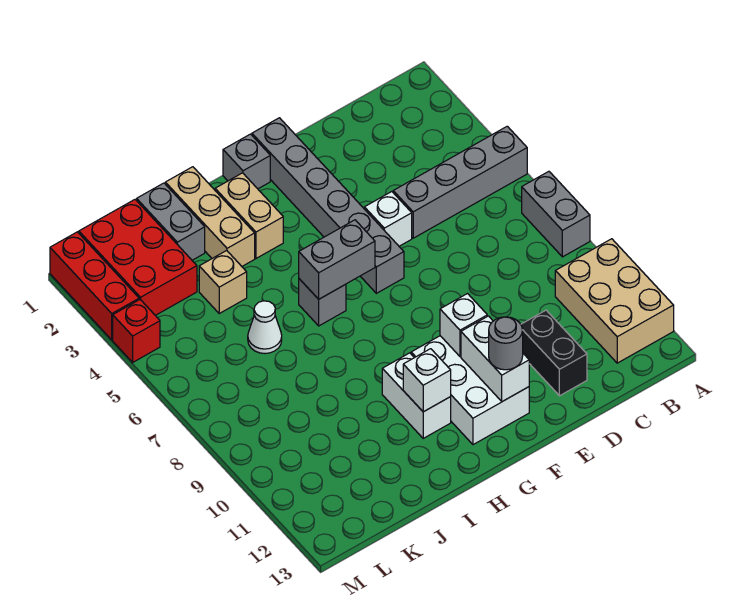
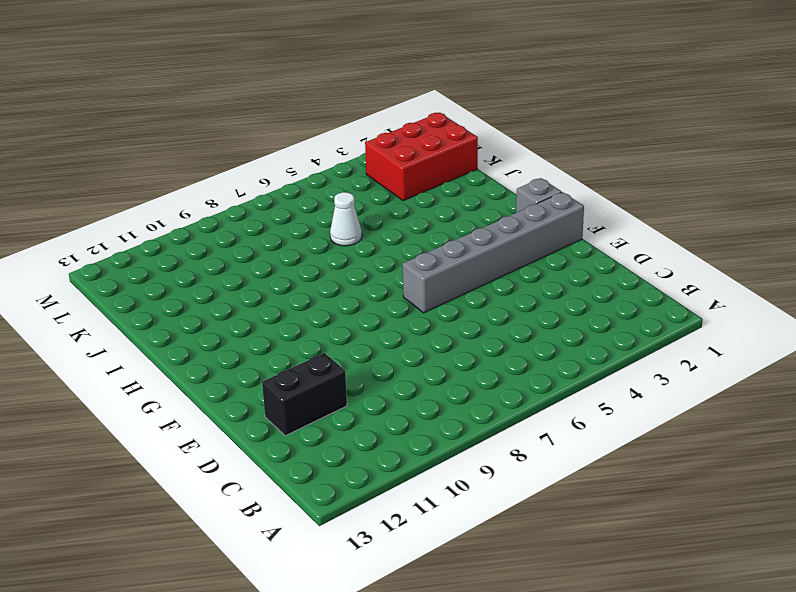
none -> grey brick A5:D5 level 1
none -> grey brick A7:A8 level 1
none -> tan brick A10:B12 level 1

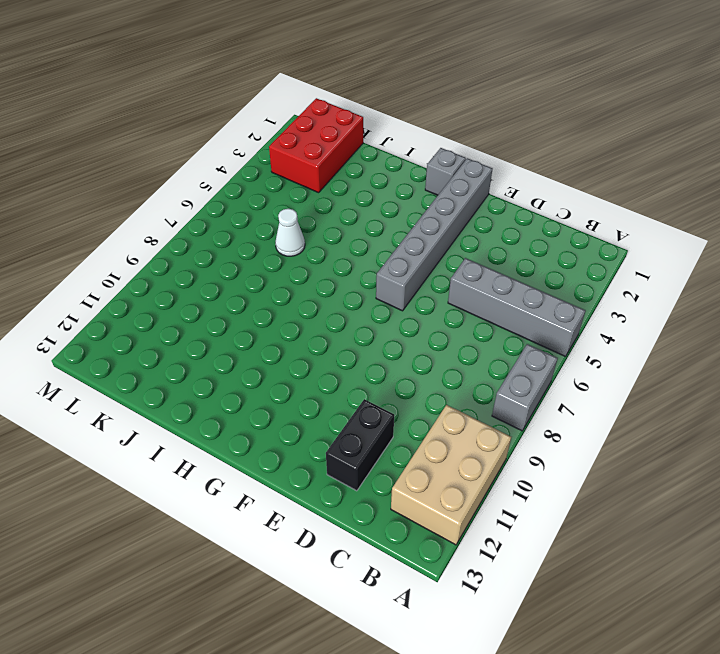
none -> white brick E5 level 1
none -> white brick F10:G12 level 1
none -> tan brick H2:H3 level 1

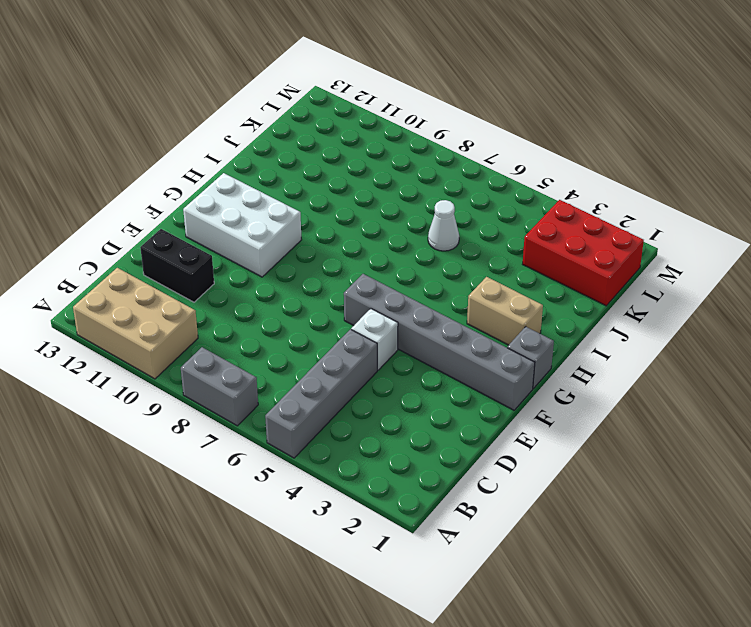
none -> grey brick H6 level 1
none -> white brick H10:H11 level 1
none -> tan brick I1:I3 level 1

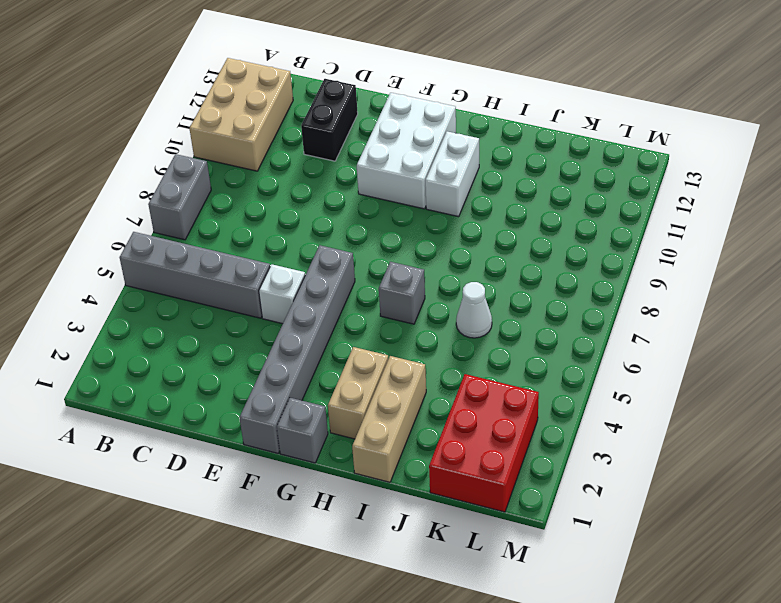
none -> grey brick J1:J2 level 1
none -> tan brick J4 level 1
none -> red brick M1:M3 level 1

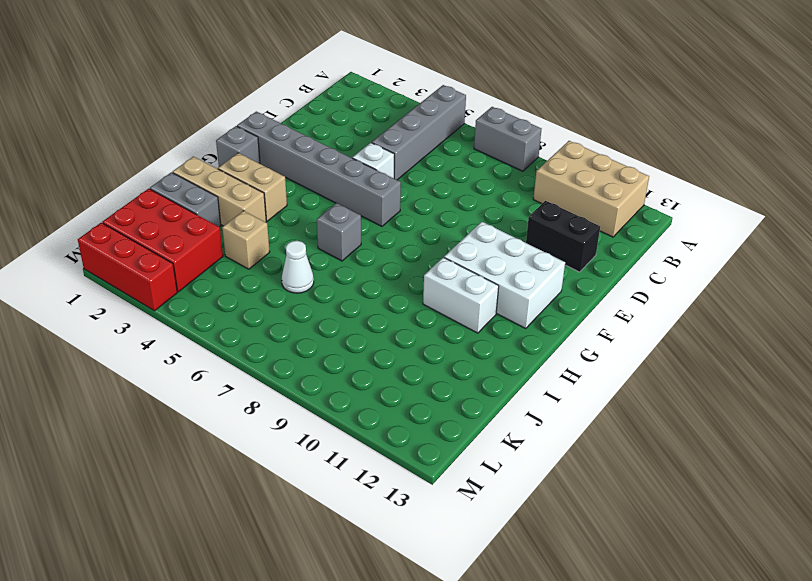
none -> red brick M4 level 1
none -> white brick F10 level 2
none -> white brick F11:F12 level 2

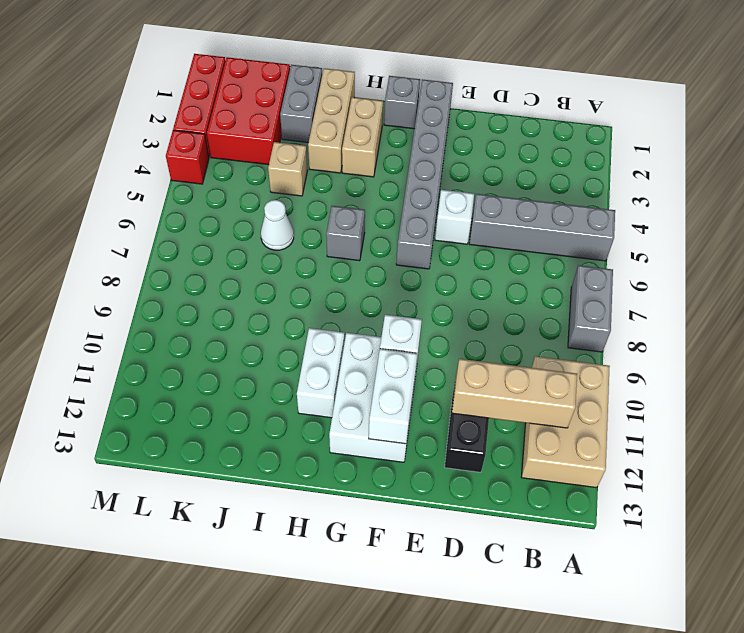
tan brick B11:D11 level 2 -> none
none -> grey brick G6:H6 level 2
none -> white brick H11 level 2
none -> grey round brick F12 level 3

